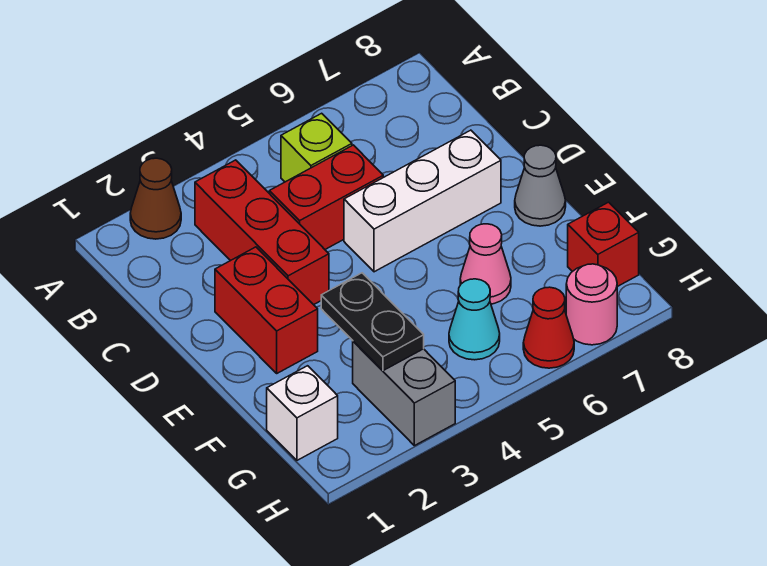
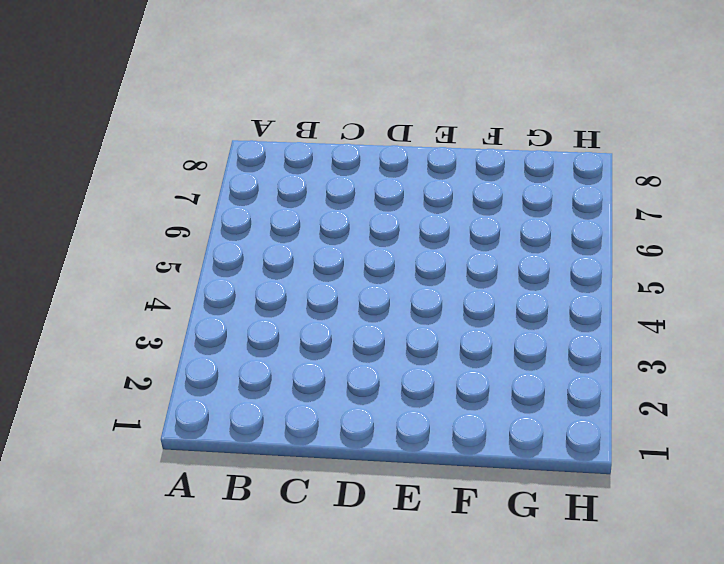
none -> brown cone A2 level 1
none -> red brick B3:D3 level 1
none -> lime brick B5 level 1

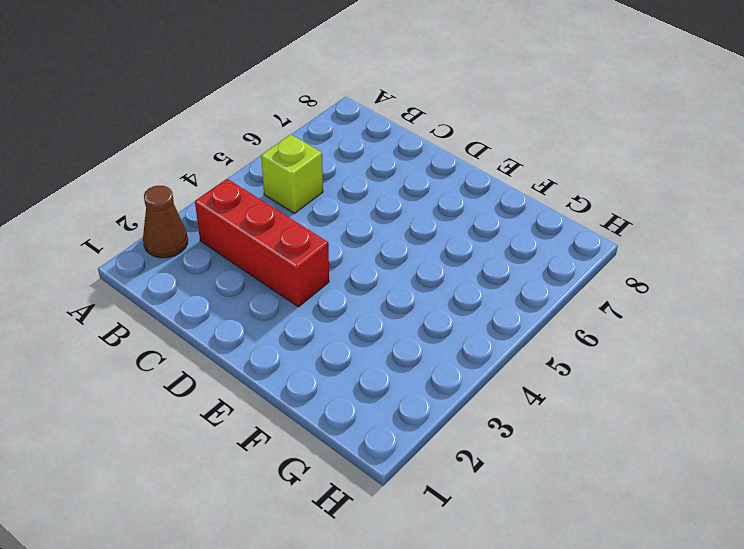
none -> red brick C4:C5 level 1
none -> red brick D2:E2 level 1
none -> white brick D5:D7 level 1

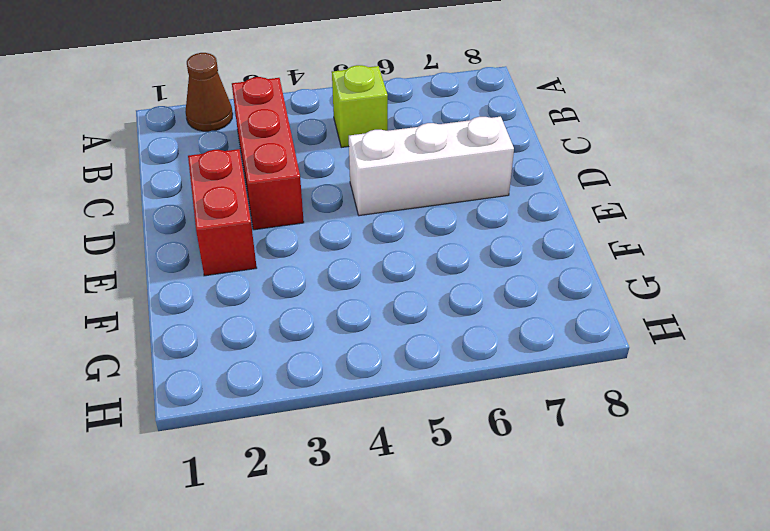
none -> red brick C4:C5 level 1
none -> grey cone E8 level 1
none -> pink cone F6 level 1

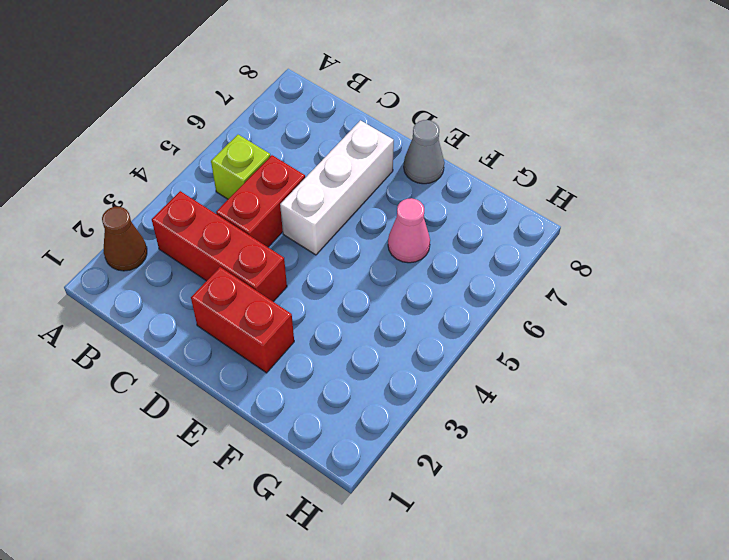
none -> white brick G1 level 1
none -> grey brick G3:H3 level 1
none -> cyan cone G5 level 1

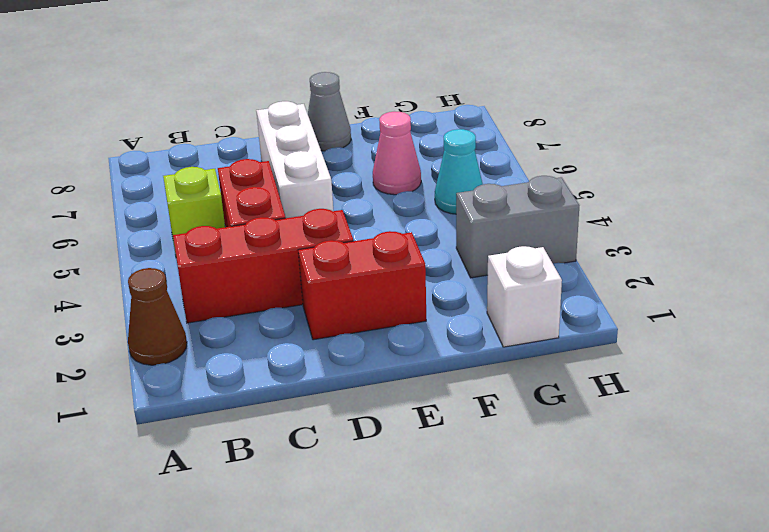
none -> red brick G8 level 1
none -> red cone H6 level 1
none -> pink round brick H7 level 1

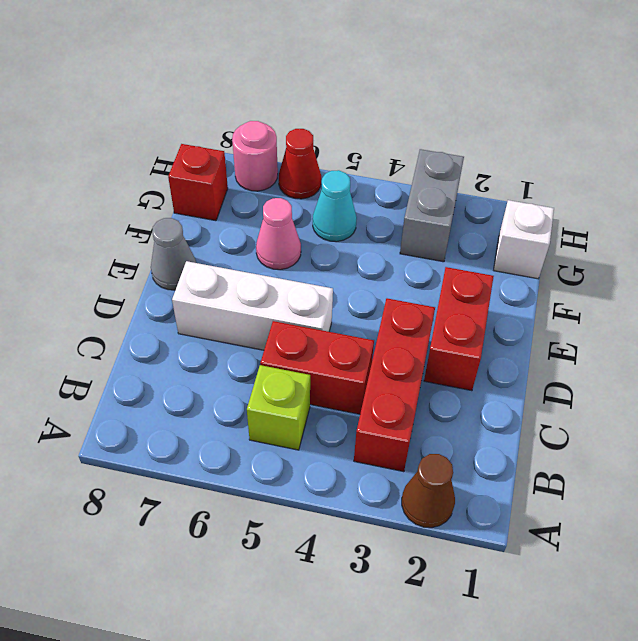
none -> black plate F3:G3 level 2

